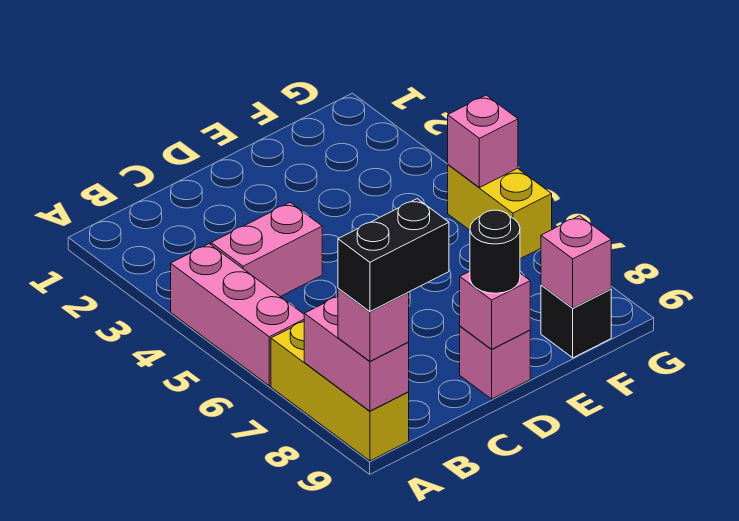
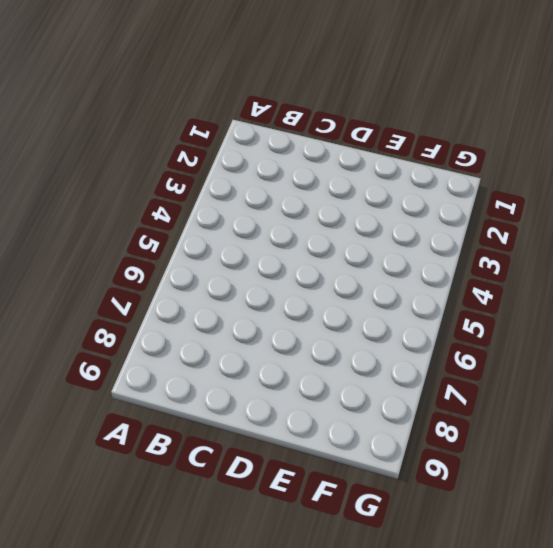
none -> pink brick A4:A6 level 1
none -> yellow brick A7:A9 level 1
none -> pink brick B4:C4 level 1

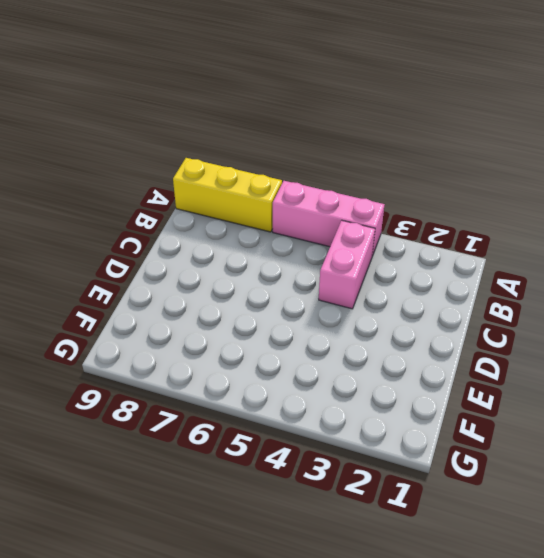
none -> pink brick D9 level 1
none -> black brick F9 level 1
none -> yellow brick G5:G6 level 1

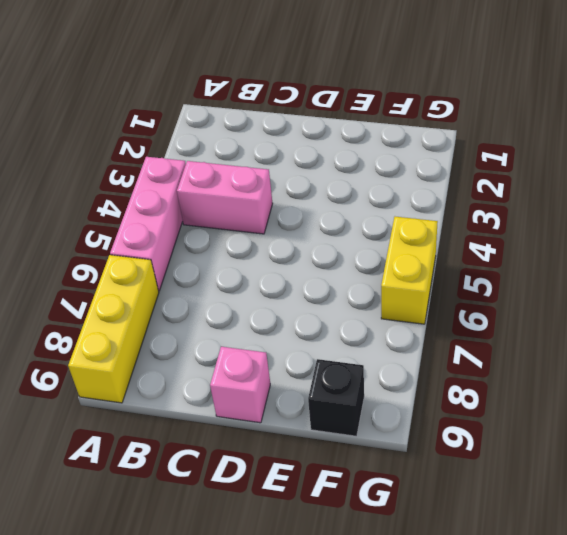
none -> pink brick A8:A9 level 2
none -> pink brick D9 level 2
none -> pink brick F9 level 2

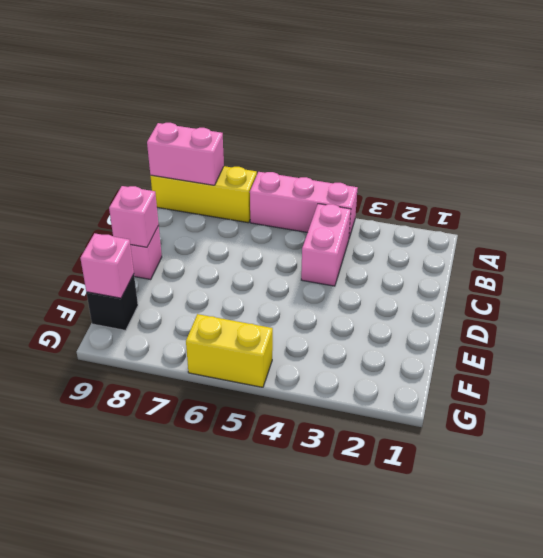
none -> pink brick G5 level 2
none -> pink brick A9 level 3
none -> black round brick D9 level 3

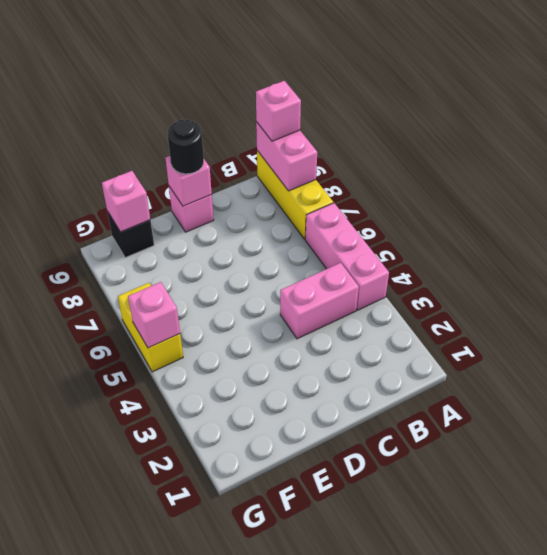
none -> black brick A9:B9 level 4

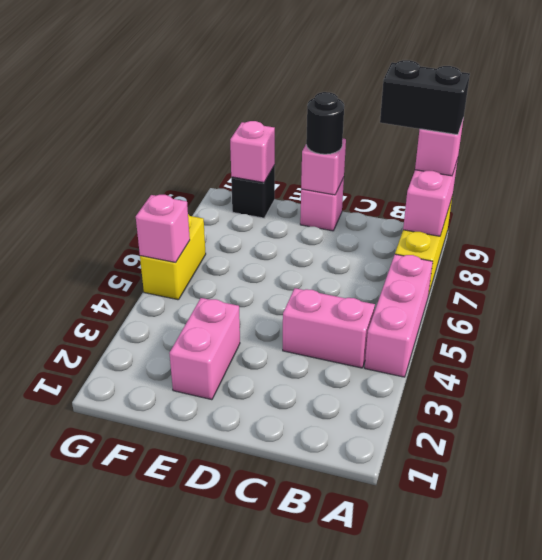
pink brick E2:E3 level 1 -> none

